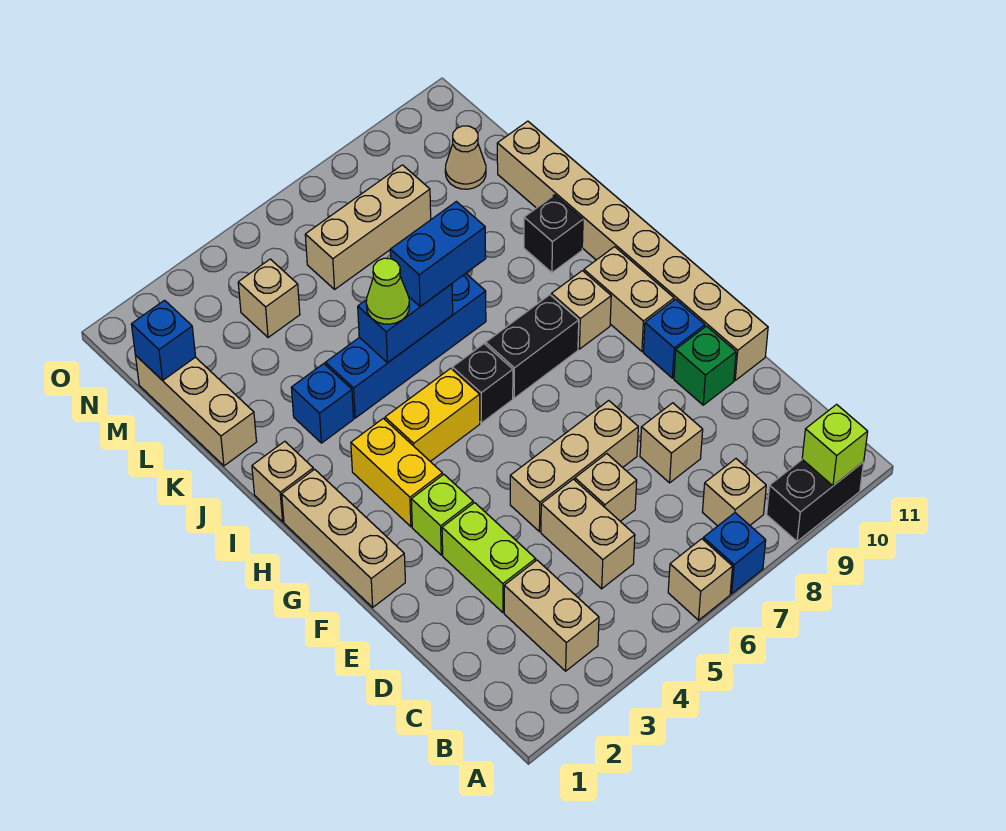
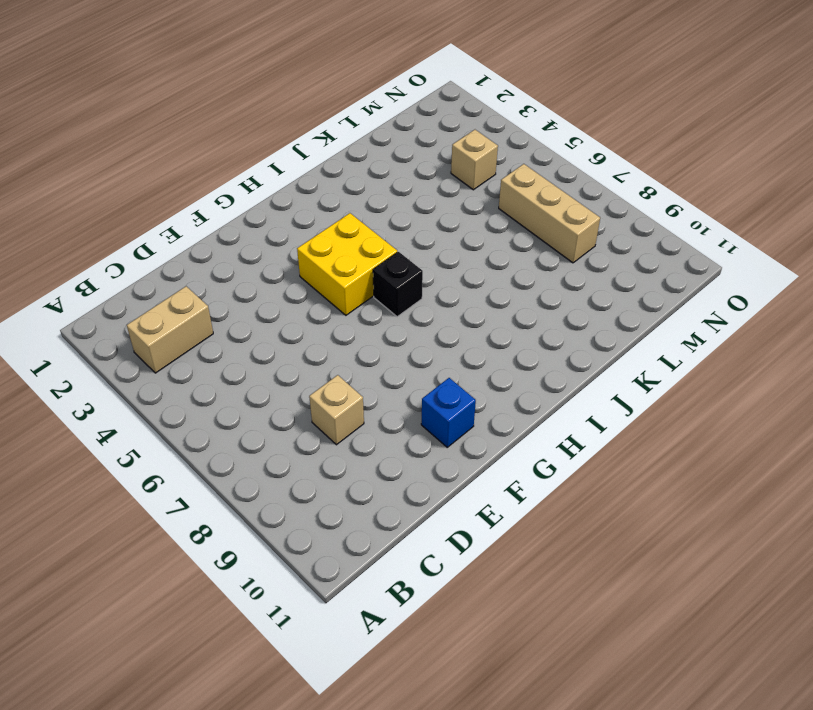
yellow brick G4:H5 level 1 -> yellow brick H4:H5 level 1
none -> tan brick A6 level 1
none -> blue brick A7 level 1
none -> black brick A9:A10 level 1
none -> tan brick B8 level 1

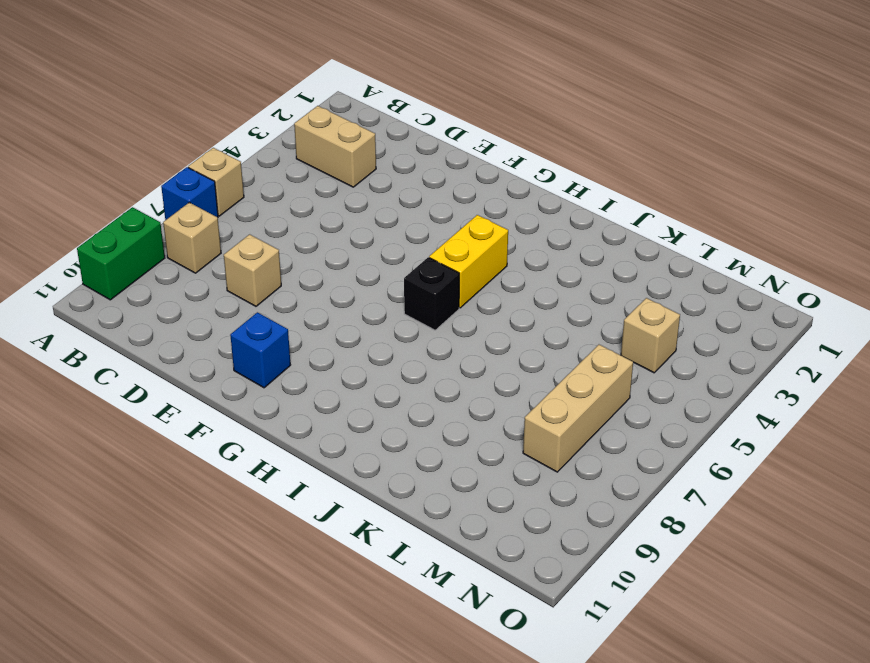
green brick A9:A10 level 1 -> black brick A9:A10 level 1
none -> tan brick C5:D5 level 1
none -> lime brick D3:E3 level 1
none -> tan brick D6 level 1
none -> tan brick E5:E7 level 1

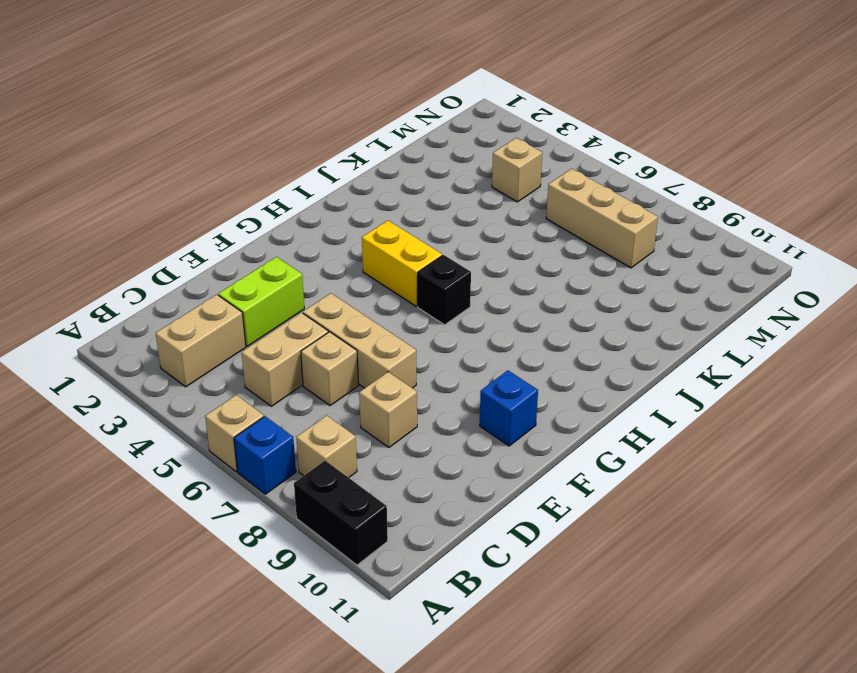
none -> green brick E10 level 1
none -> tan brick E11:L11 level 1
none -> tan brick F1:H1 level 1
none -> lime brick F3 level 1

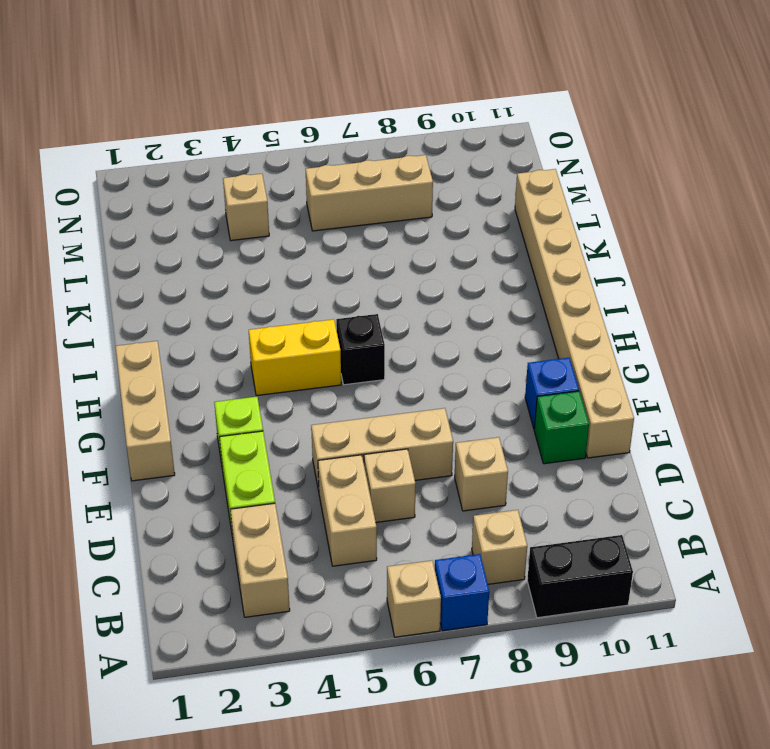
none -> yellow brick G3:H3 level 1
none -> tan brick G10:H10 level 1
none -> black brick H7:H8 level 1
none -> tan brick H9 level 1

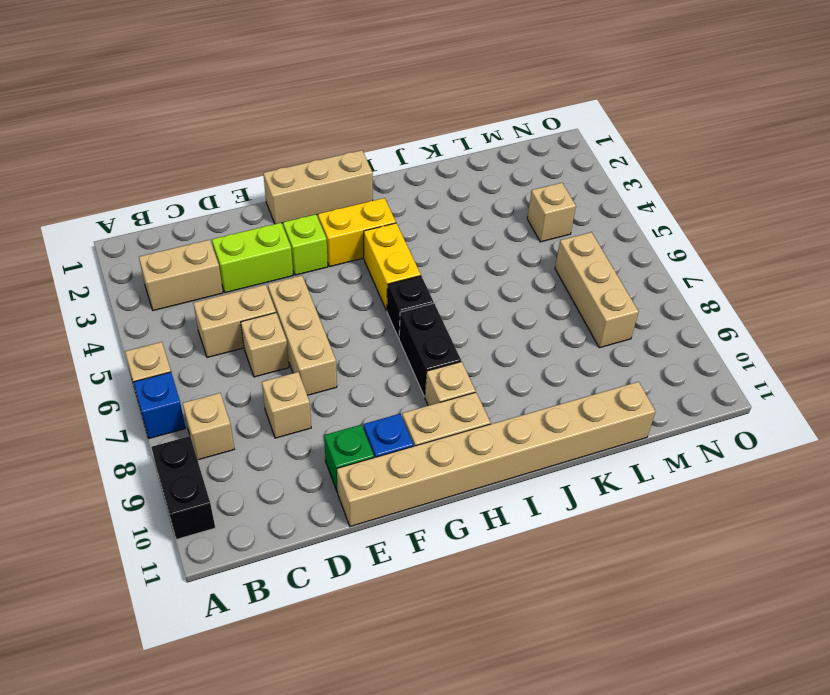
none -> tan brick I1 level 1
none -> blue brick J3 level 1
none -> blue brick J4:J7 level 1
none -> black brick J10 level 1

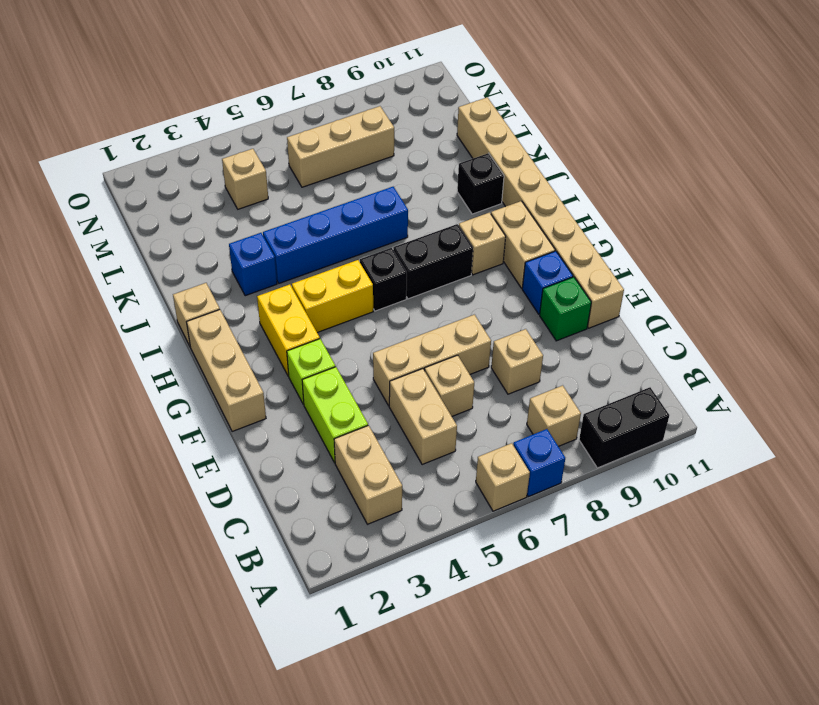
none -> tan brick K1:M1 level 1
none -> tan cone M10 level 1
none -> lime brick A10 level 2
none -> blue brick J5:J6 level 2

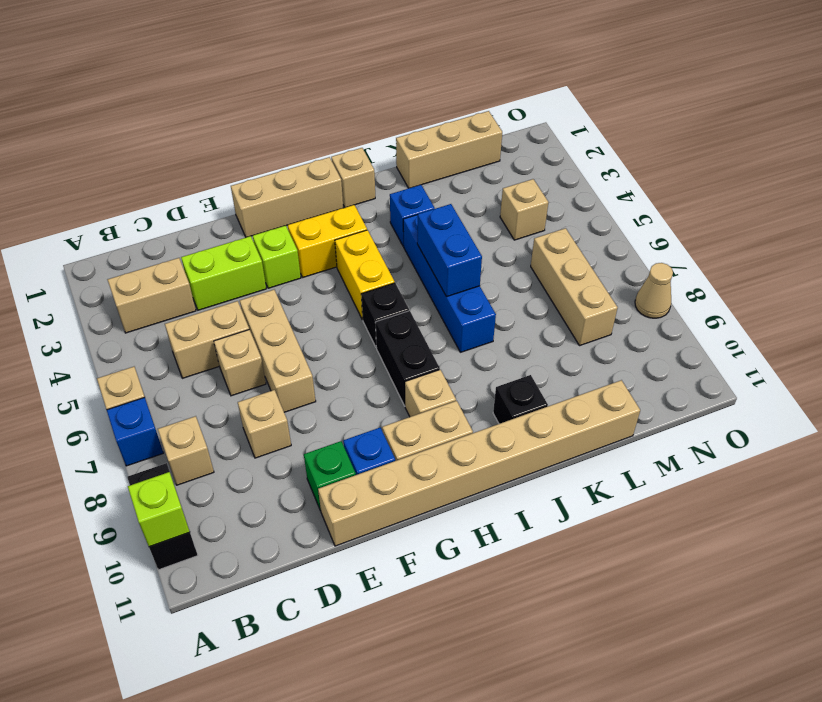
tan cone O8 level 1 -> tan cone M10 level 1
none -> blue brick M1 level 2
none -> lime cone J5 level 3
none -> blue brick J6:J7 level 3

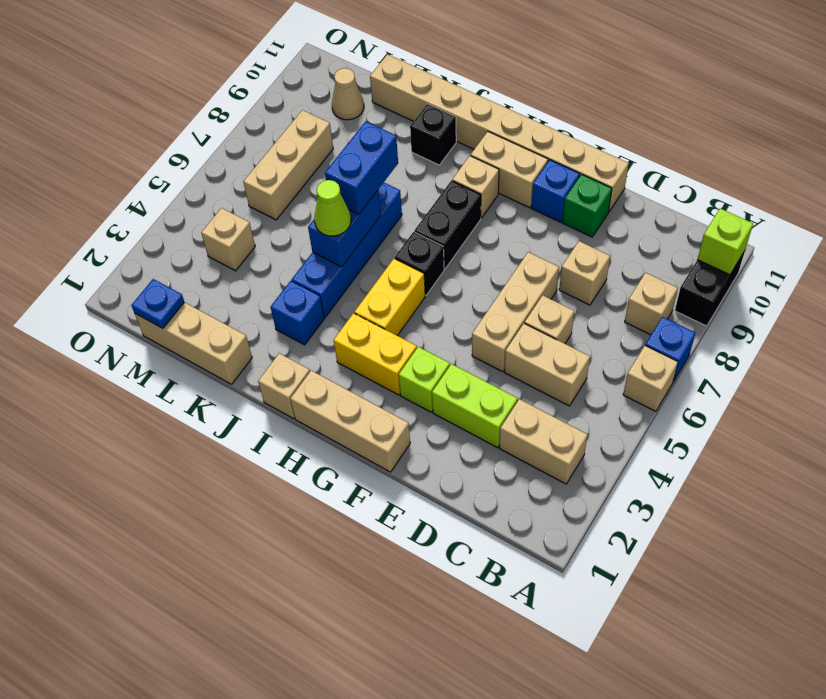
blue plate M1 level 2 -> blue brick M1 level 2

